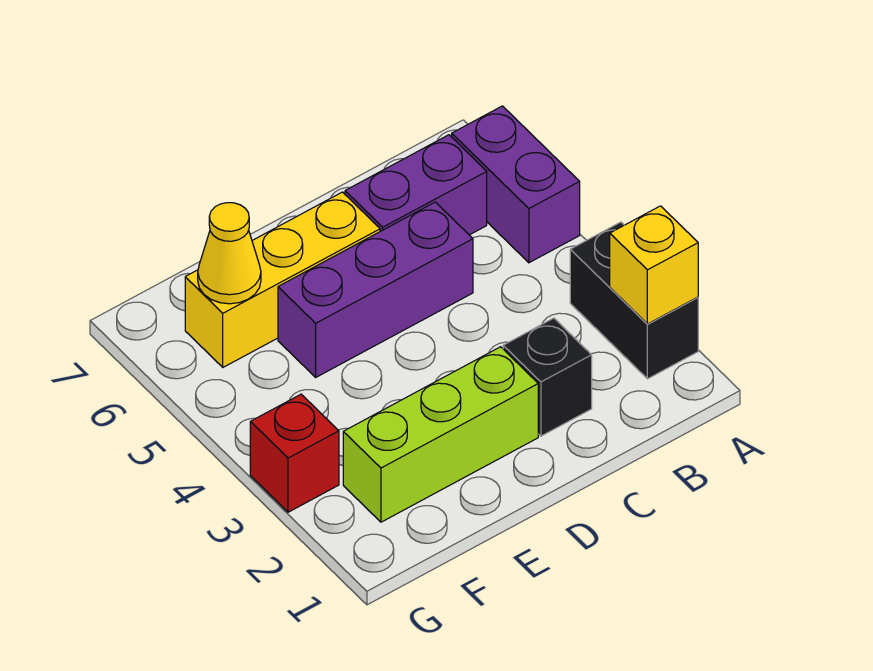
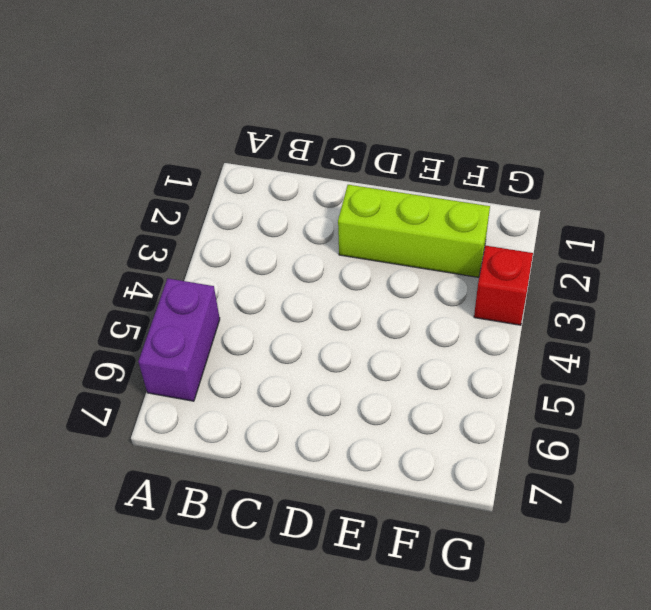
none -> black brick A2:A3 level 1
none -> purple brick B6:C6 level 1

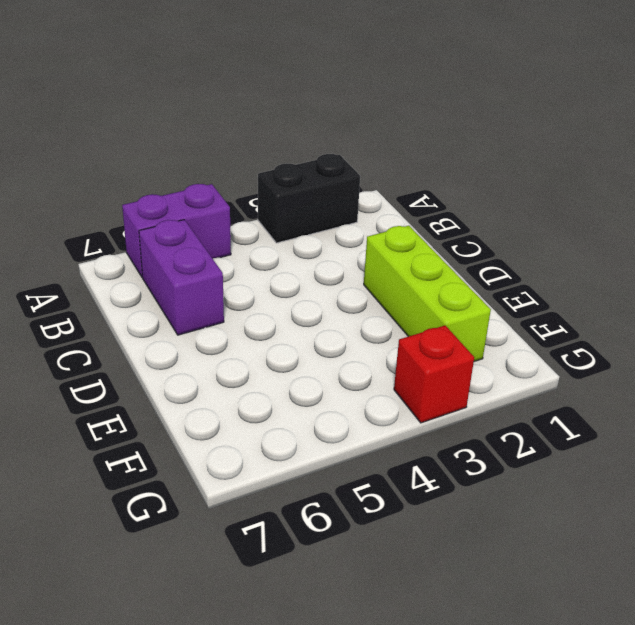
none -> black brick C2 level 1
none -> purple brick C5:E5 level 1

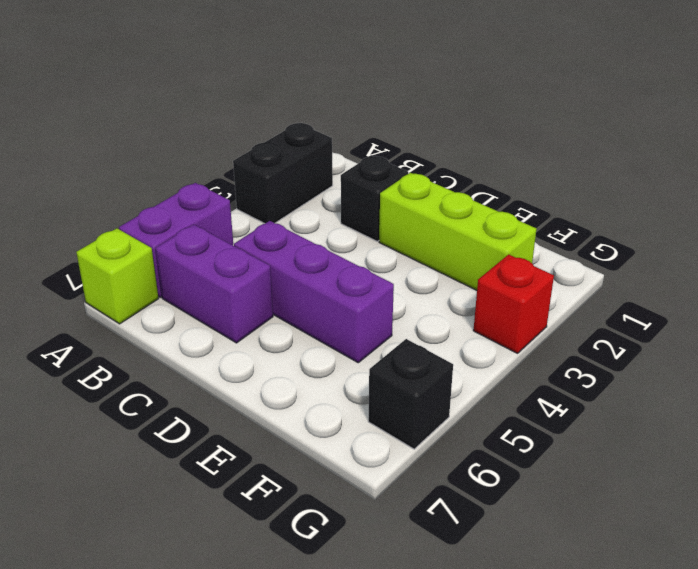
lime brick A7 level 1 -> none
black brick G6 level 1 -> none
none -> yellow brick D6:F6 level 1
none -> yellow brick A2 level 2

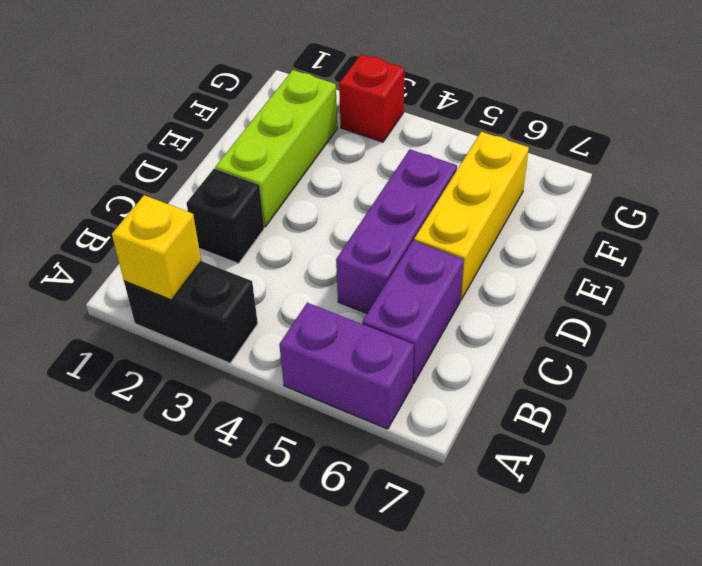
none -> yellow cone F6 level 2

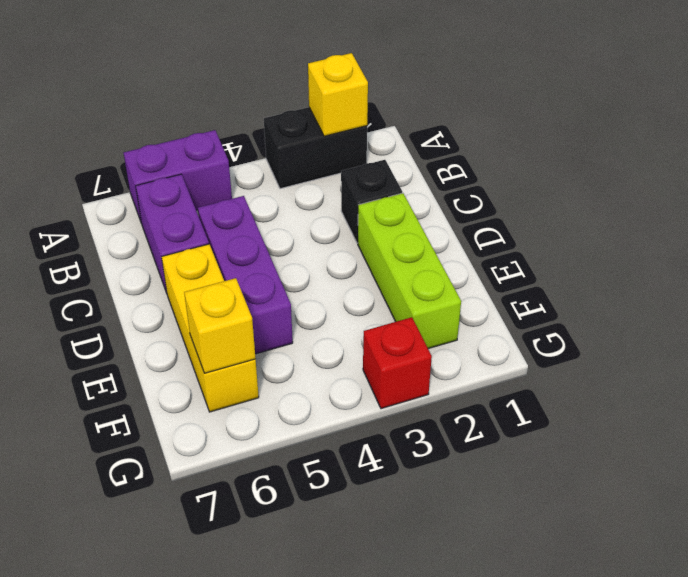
yellow brick F6 level 2 -> yellow cone F6 level 2

